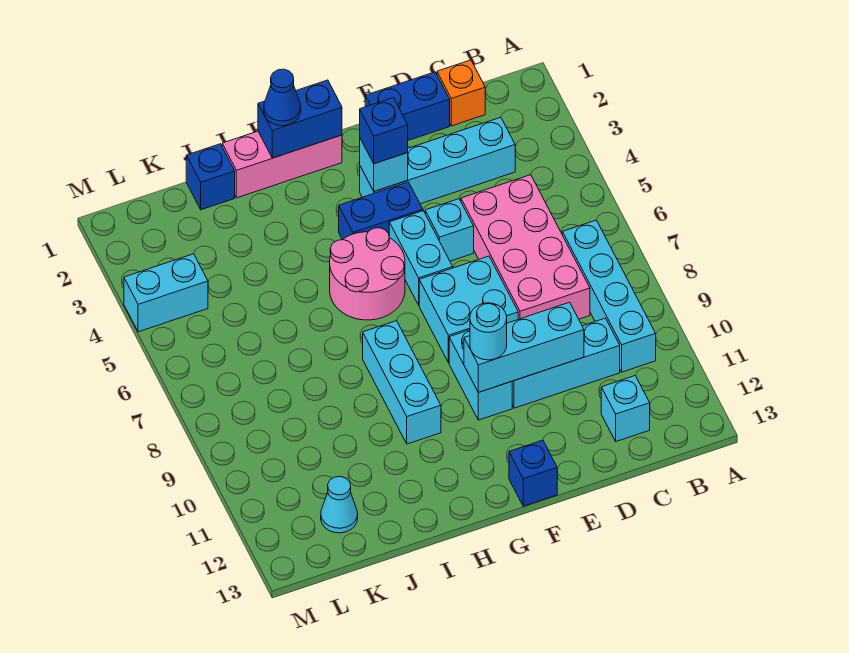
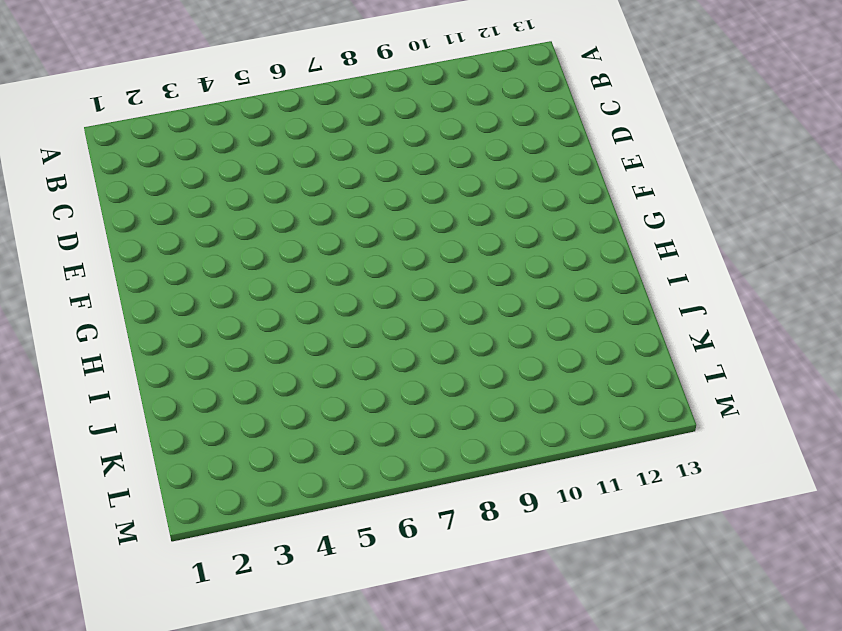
none -> cyan brick B7:B10 level 1
none -> orange brick C1 level 1
none -> cyan brick C3:F3 level 1

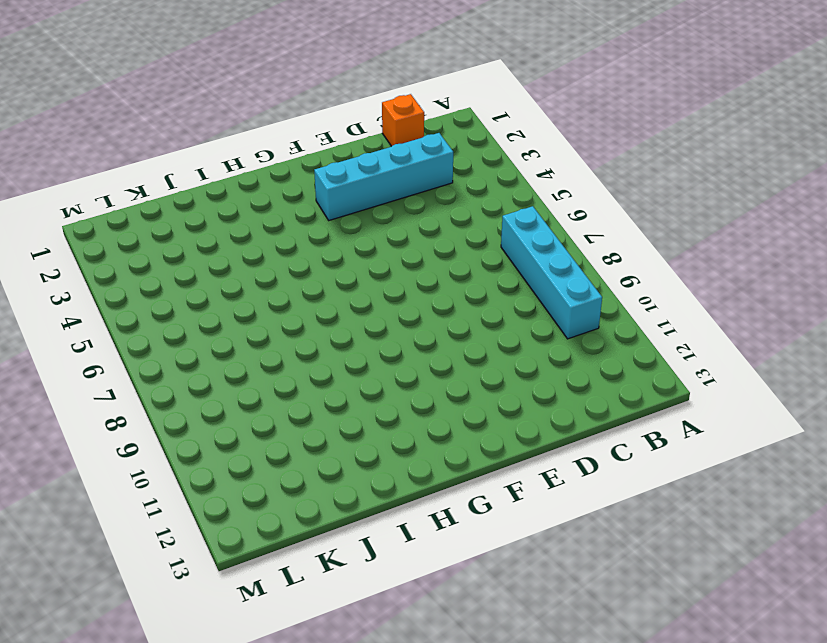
none -> pink brick C5:D8 level 1
none -> cyan brick C10:E10 level 1
none -> cyan brick C12 level 1

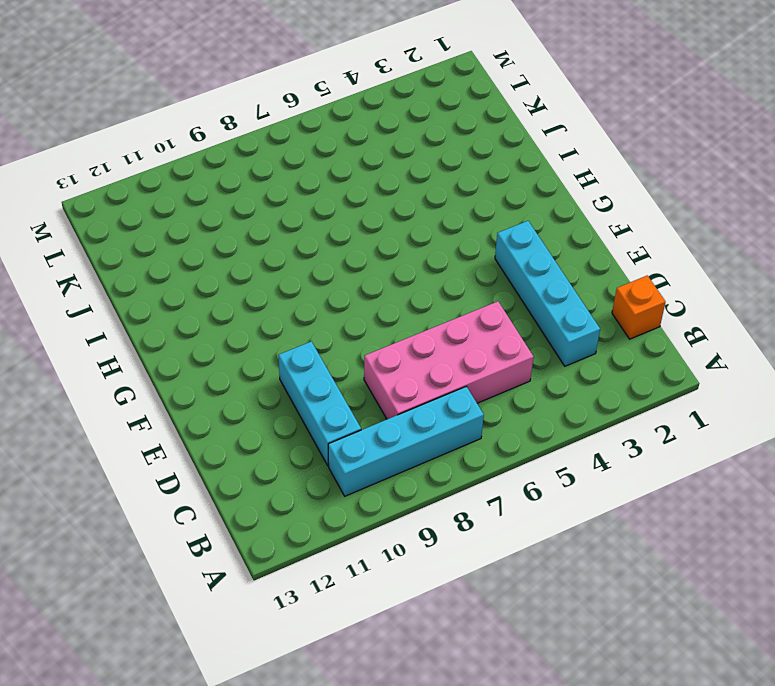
none -> cyan brick C12 level 1
none -> blue brick D1:E1 level 1
none -> cyan brick E5 level 1

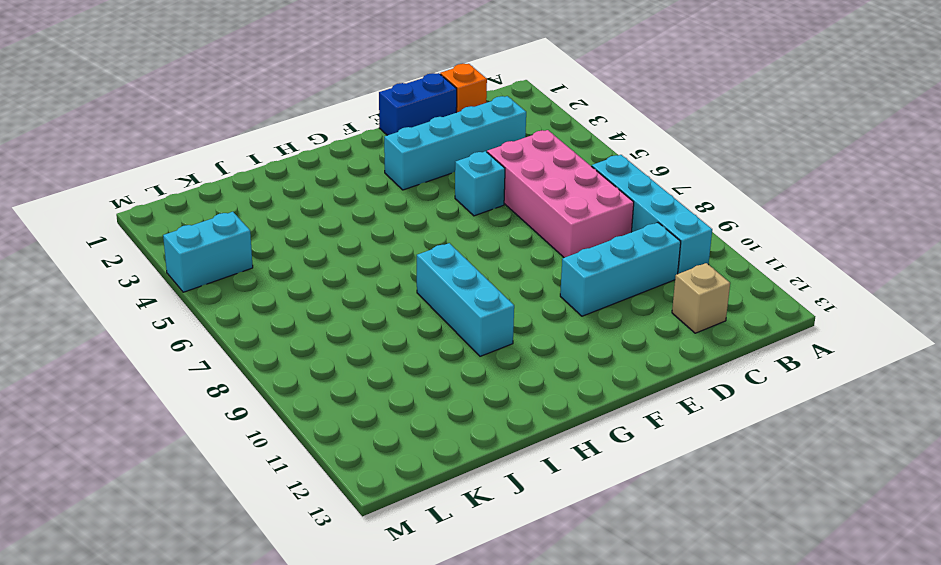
tan brick C12 level 1 -> cyan brick C12 level 1
none -> cyan brick E7:F8 level 1
none -> blue brick F4:G4 level 1
none -> cyan brick F5:F6 level 1

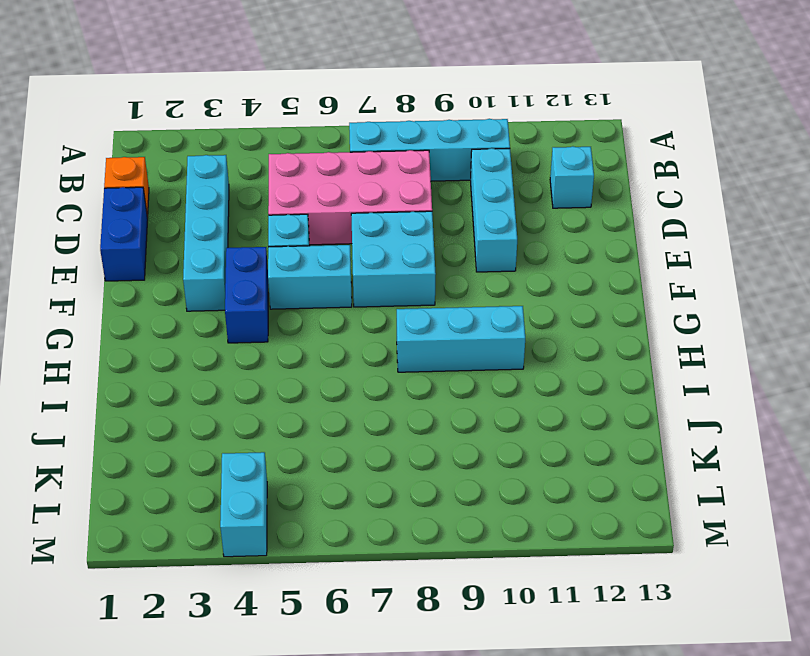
none -> cyan brick F9:F10 level 1
none -> blue brick F13 level 1
none -> pink brick G1:I1 level 1

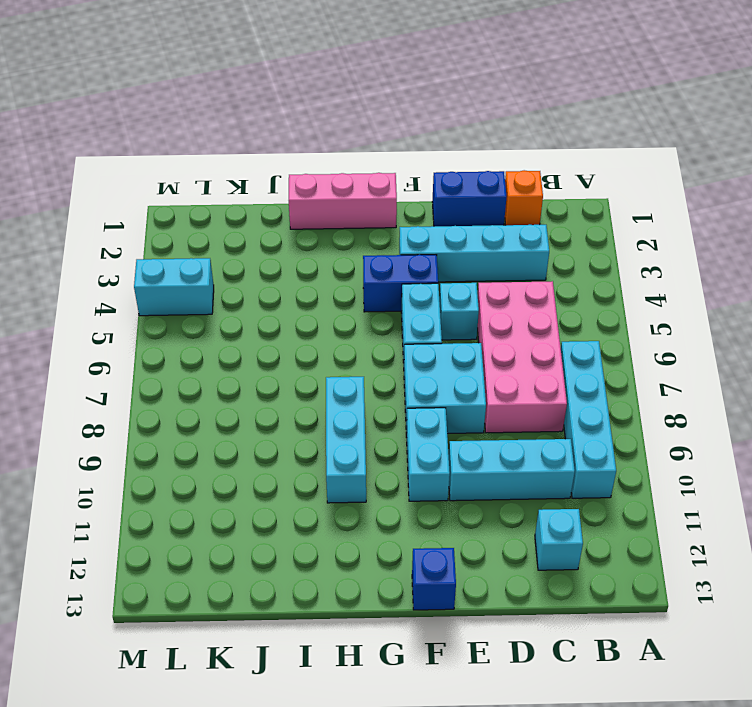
none -> pink round brick G5:H6 level 1
none -> blue brick J1 level 1
none -> cyan cone K12 level 1

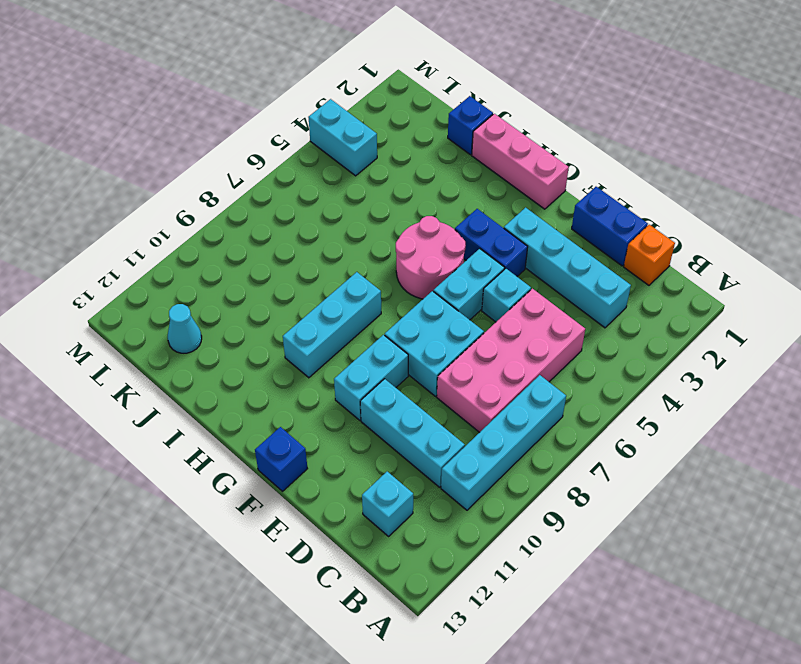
none -> cyan brick D10:F10 level 2
none -> cyan brick F3 level 2
none -> blue brick G1:H1 level 2

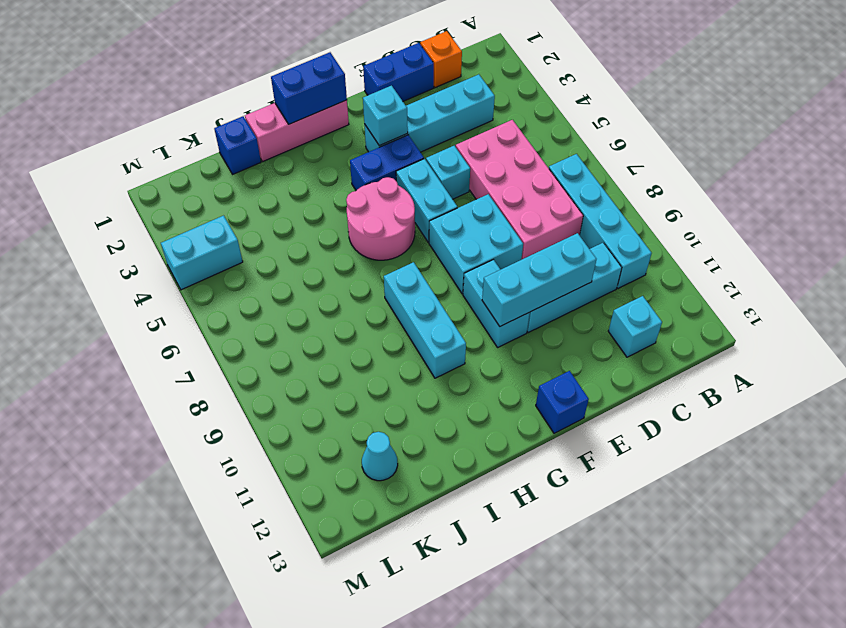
none -> blue brick F3 level 3
none -> cyan round brick F10 level 3
none -> blue cone H1 level 3

